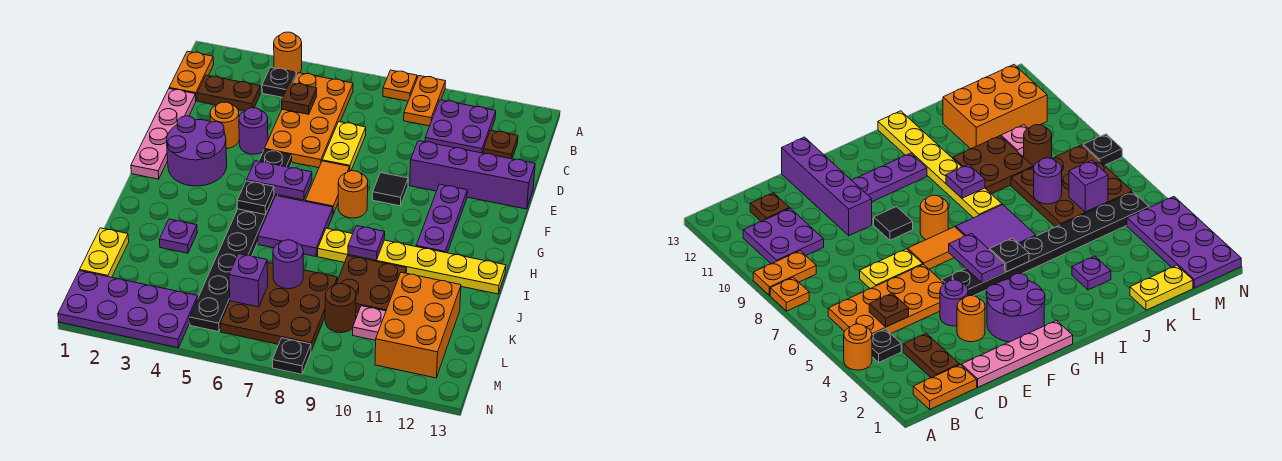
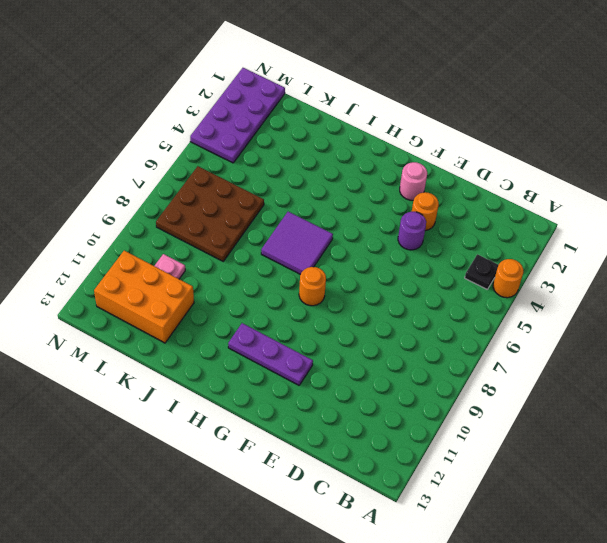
pink round brick F2 level 1 -> purple round brick F2:G3 level 1
none -> orange plate A8 level 1
none -> orange plate A9:B9 level 1
none -> orange plate B1:C1 level 1
none -> orange plate B5:E6 level 1

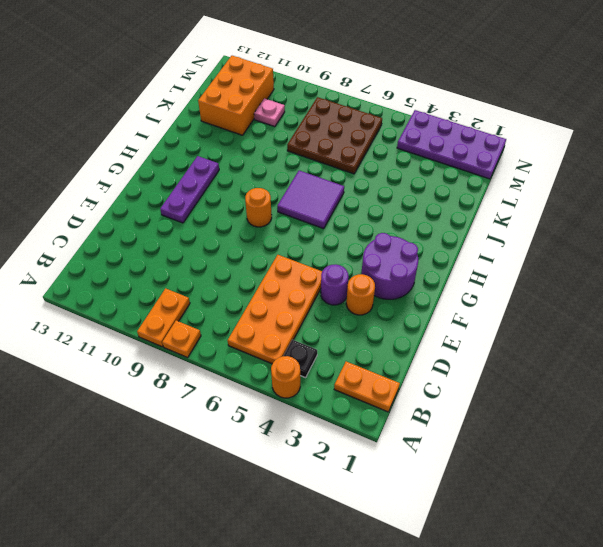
orange plate B1:B2 level 1 -> orange plate B1:C1 level 1
none -> purple plate B10:C11 level 1
none -> brown plate C2:C3 level 1
none -> brown plate C12 level 1
none -> pink plate D1:G1 level 1

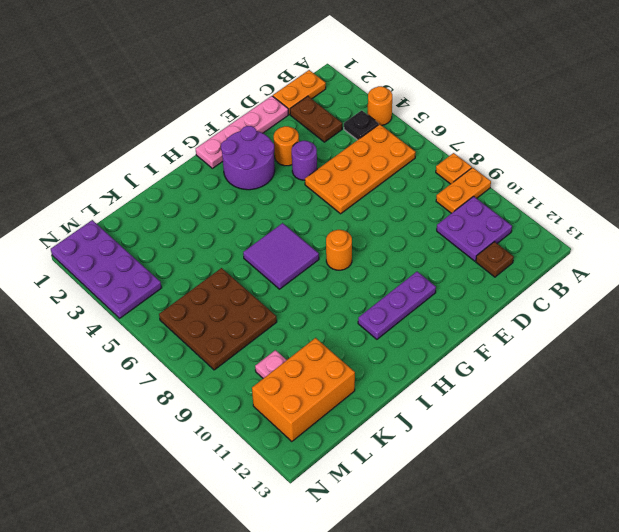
none -> yellow plate D7:E7 level 1
none -> purple brick E10:E13 level 1
none -> black plate F5:M5 level 1
none -> orange tile F7:G7 level 1

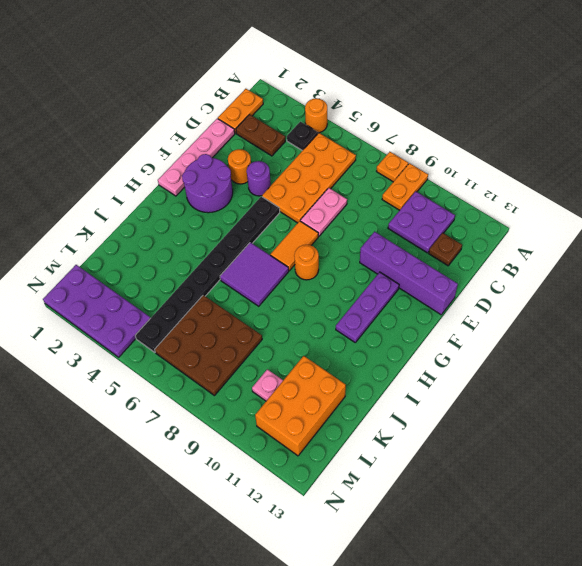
pink plate D7:E7 level 1 -> yellow plate D7:E7 level 1
none -> black tile F9 level 1
none -> yellow plate I8:I13 level 1
none -> purple plate J3 level 1
none -> brown plate J9:K10 level 1

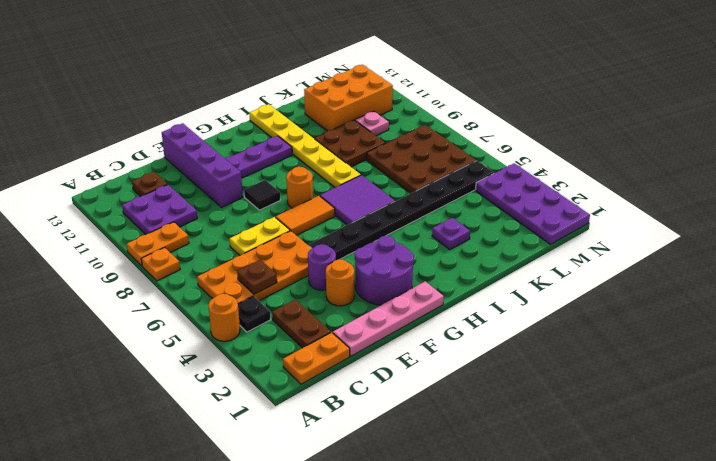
none -> yellow plate K1:L1 level 1
none -> brown round brick L9 level 1
none -> black plate N8 level 1
none -> purple plate G5:G6 level 2

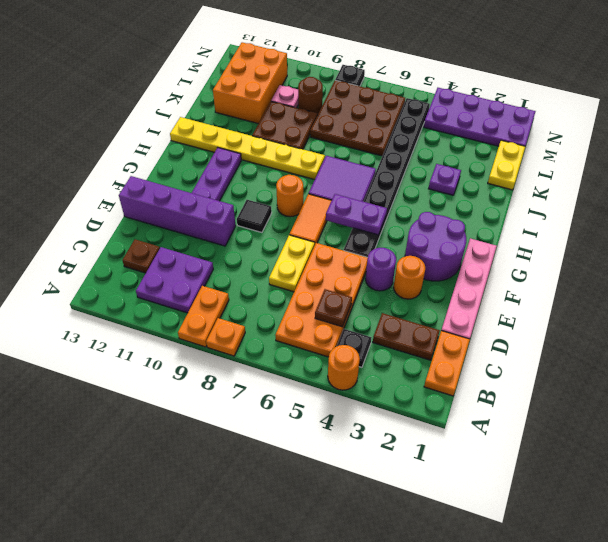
none -> black plate H5 level 2
none -> purple plate I9 level 2
none -> purple round brick K7 level 2
none -> purple brick L6 level 2

